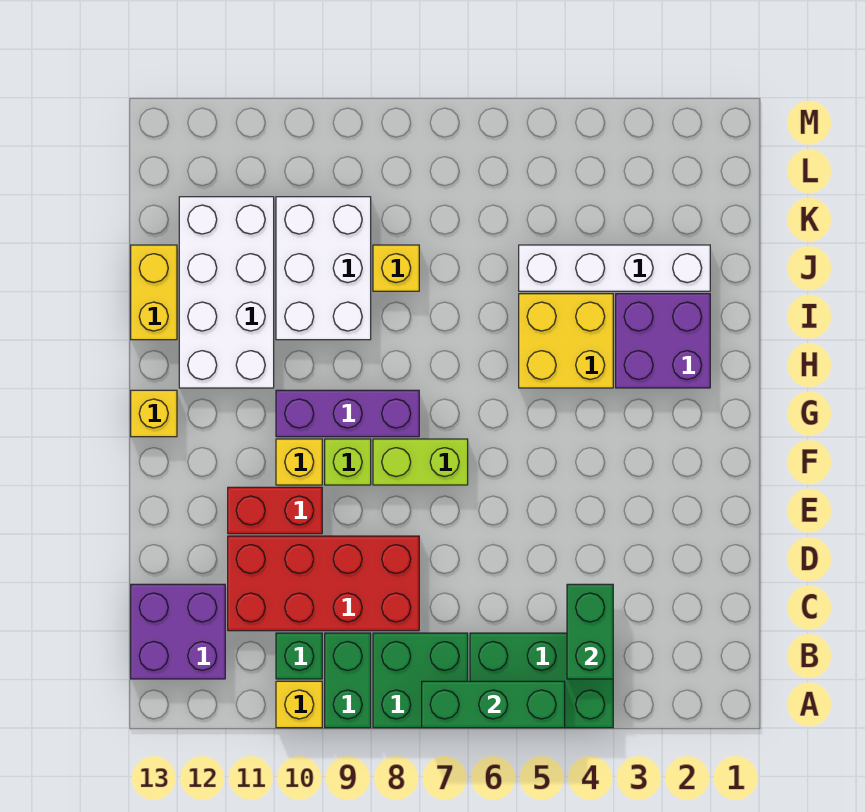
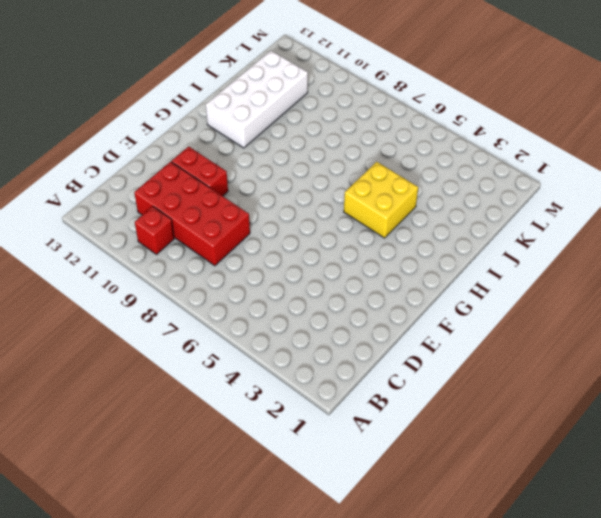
red brick B10 level 1 -> green brick B10 level 1
none -> green brick A4:B6 level 1
none -> green brick A7:B8 level 1
none -> green brick A9:B9 level 1

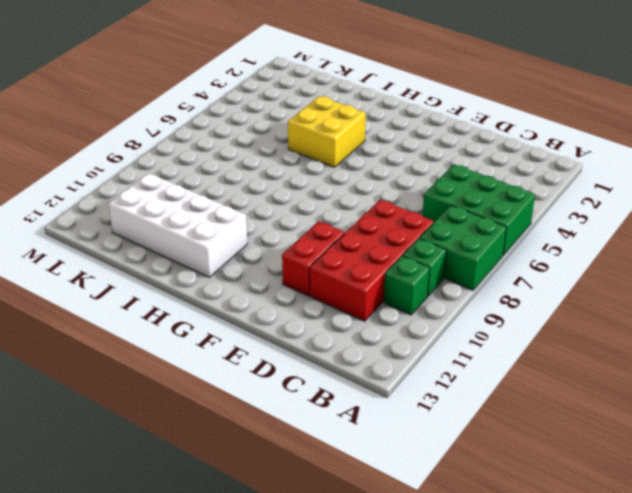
green brick A5:C6 level 1 -> green brick A4:B6 level 1
green brick B9 level 1 -> green brick A9:B9 level 1
none -> yellow brick A10 level 1
none -> purple brick B12:C13 level 1
none -> lime brick F7:F8 level 1

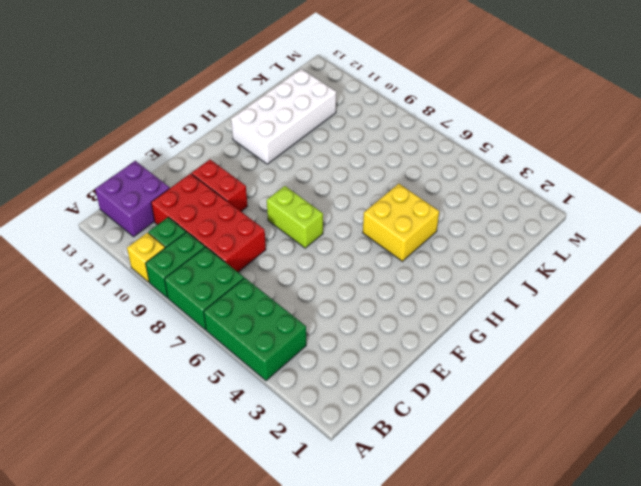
none -> lime brick F9 level 1
none -> yellow brick F10 level 1
none -> purple brick G8:G10 level 1

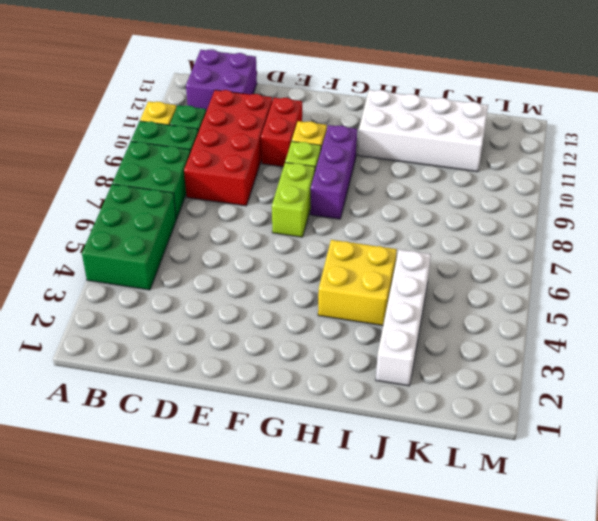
none -> yellow brick G13 level 1
none -> purple brick H2:I3 level 1
none -> white brick I9:K10 level 1

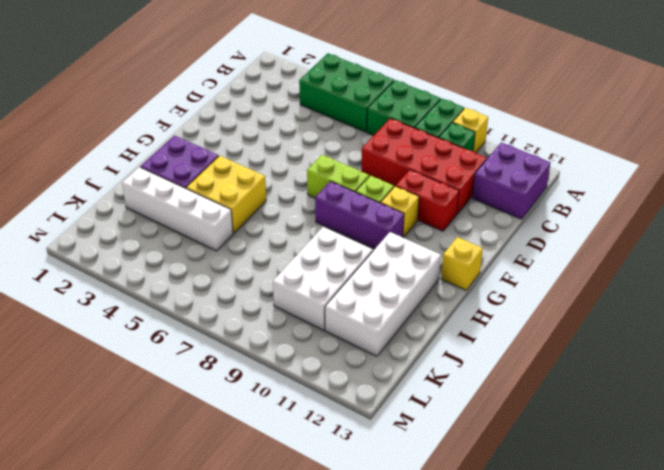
none -> yellow brick I13:J13 level 1
none -> yellow brick J8 level 1
none -> green brick A5:A7 level 2

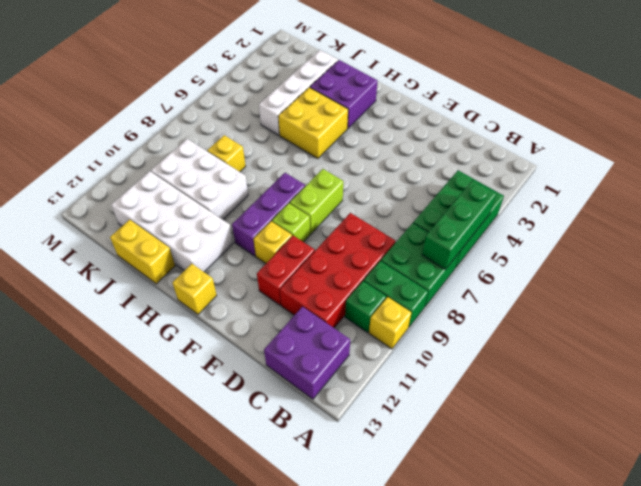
none -> green brick B4:C4 level 2

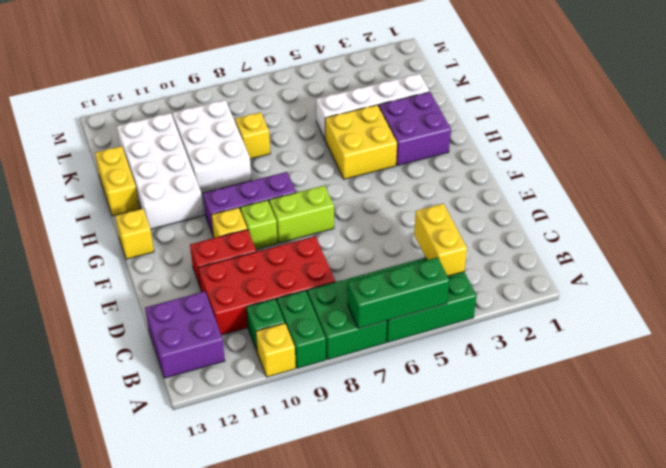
yellow brick B4:C4 level 2 -> green brick B4:C4 level 2

